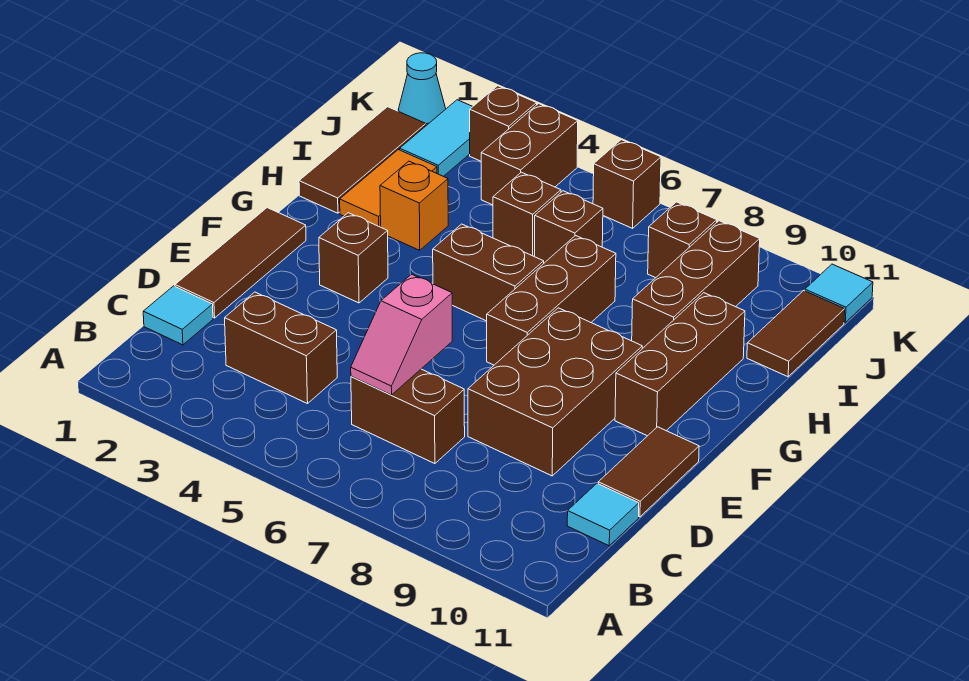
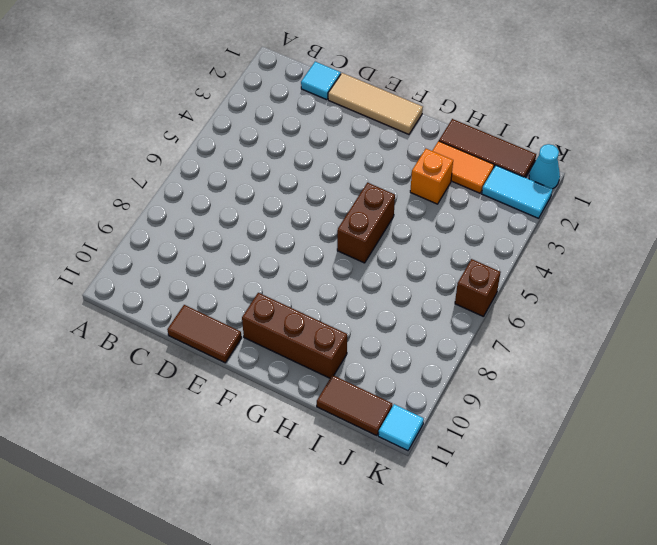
tan tile D1:F1 level 1 -> brown tile D1:F1 level 1
none -> brown brick C3:C4 level 1
none -> brown brick C6:C7 level 1
none -> cyan tile C11 level 1

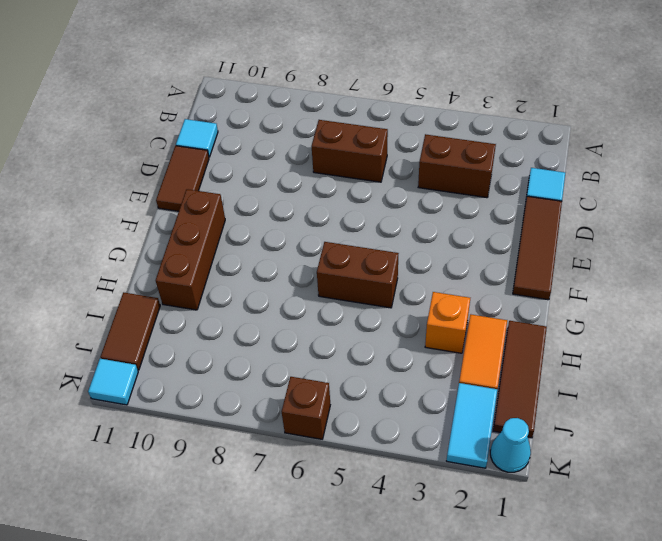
none -> brown brick D8:F9 level 1
none -> brown brick F3 level 1
none -> brown brick F7:H7 level 1

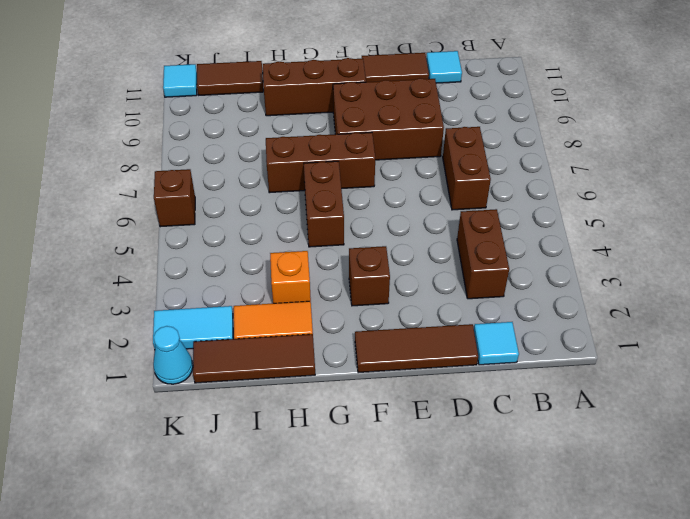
none -> brown brick H9:J9 level 1
none -> brown brick I5 level 1
none -> brown brick I6 level 1

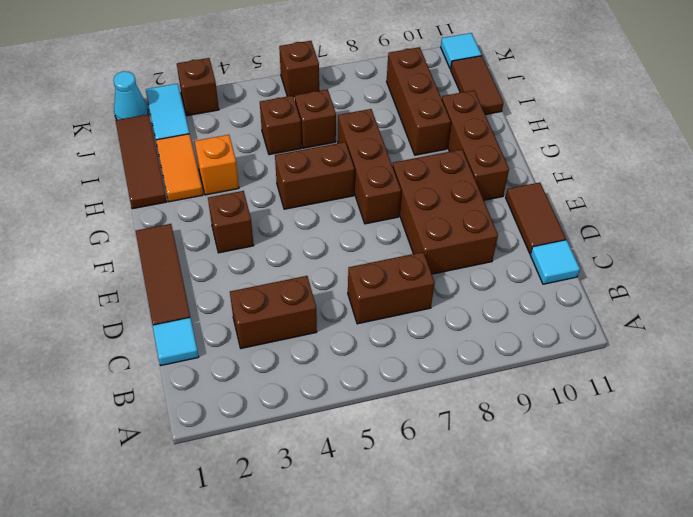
none -> brown brick J4:K4 level 1
none -> brown brick J8 level 1
none -> pink slope C6:D6 level 2 top D

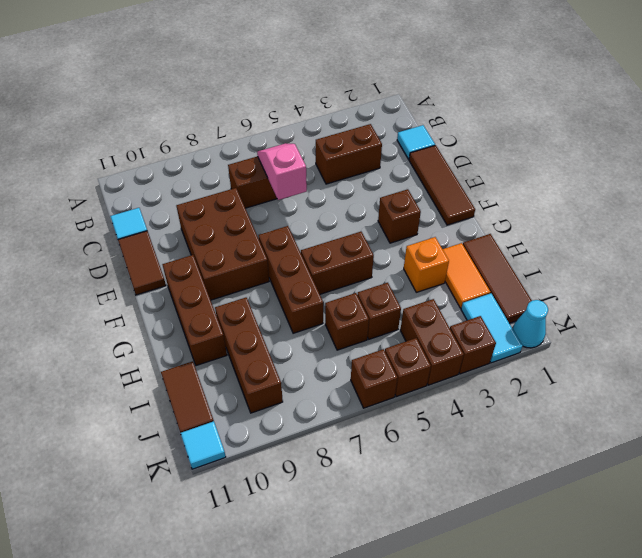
brown brick K5 level 1 -> brown brick J8 level 1

